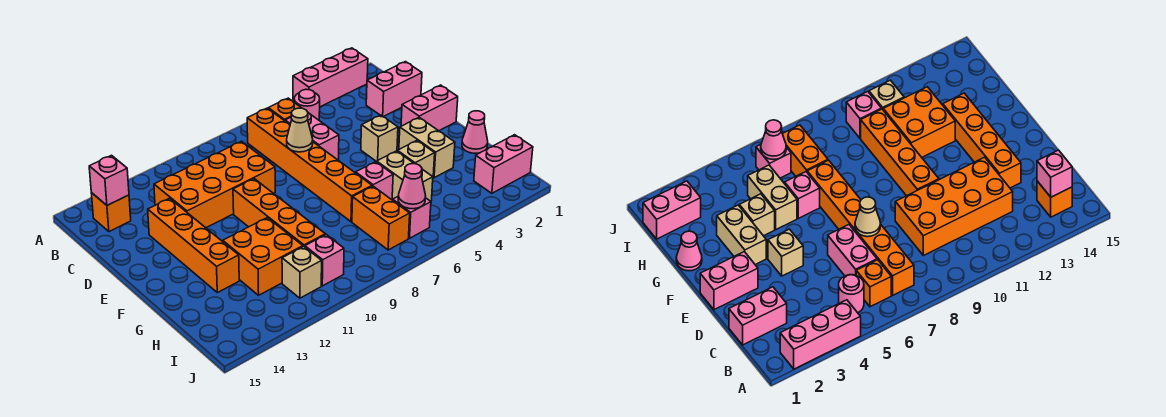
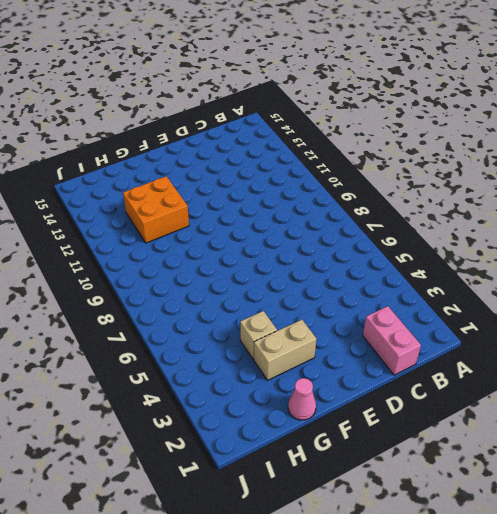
none -> pink brick A2:A4 level 1
none -> pink round brick B5 level 1
none -> orange brick B6 level 1

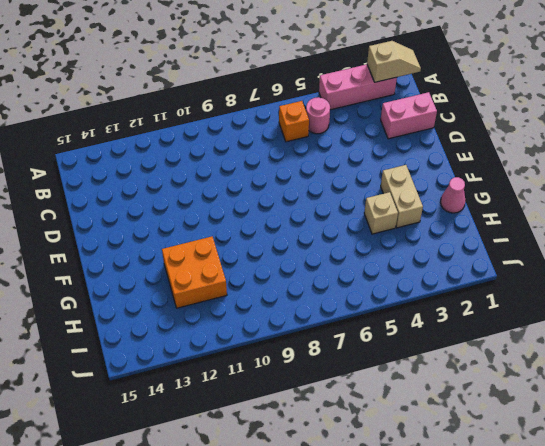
tan slope A1:A2 level 2 top 2 -> none
none -> orange brick B7:G7 level 1
none -> orange brick B14 level 1
none -> pink brick C6:D6 level 1

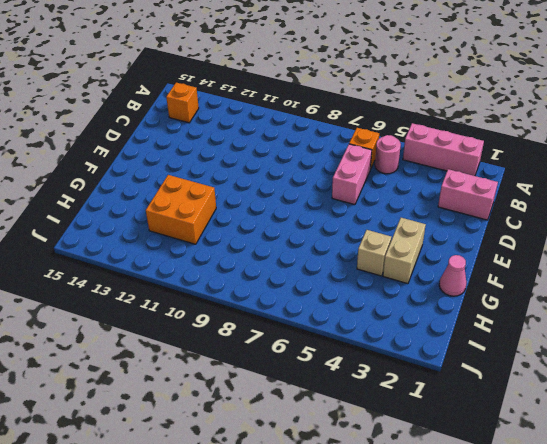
none -> orange brick B7:G7 level 1
none -> orange brick C9:D12 level 1
none -> orange brick D13:G13 level 1

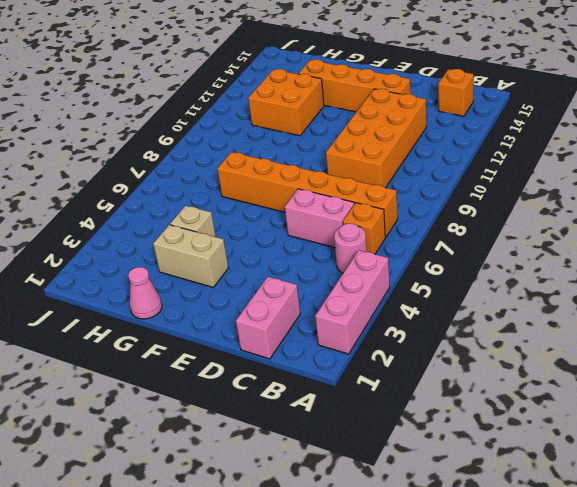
none -> pink brick E1:E2 level 1
none -> tan brick E4 level 1
none -> orange brick E10:H10 level 1

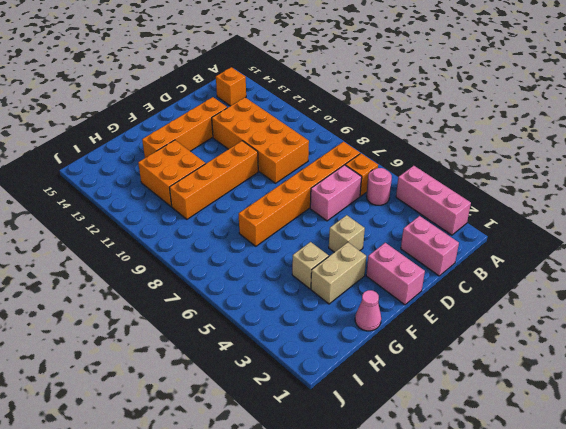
none -> tan brick G5:H5 level 1
none -> pink brick G6 level 1
none -> orange brick H7:I7 level 1

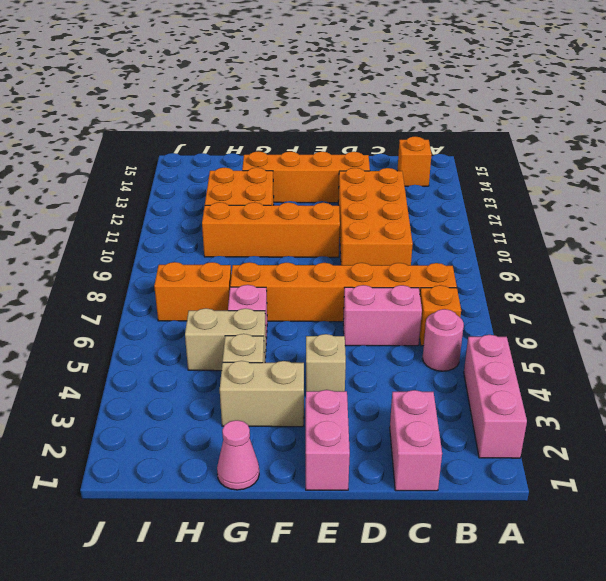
none -> pink brick I1:I2 level 1
none -> pink brick I6 level 1
none -> pink brick I10 level 1

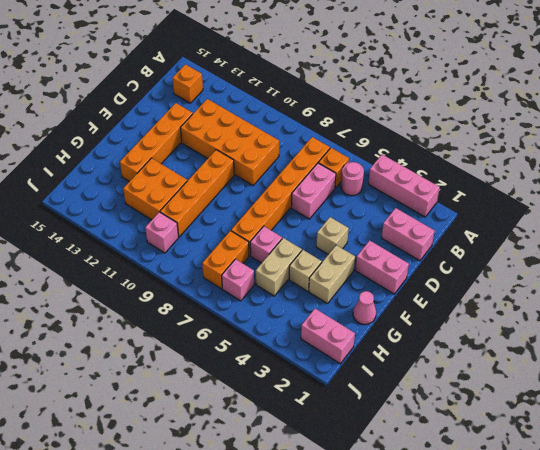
none -> tan brick I11 level 1
none -> pink brick B14 level 2
none -> tan cone D7 level 2

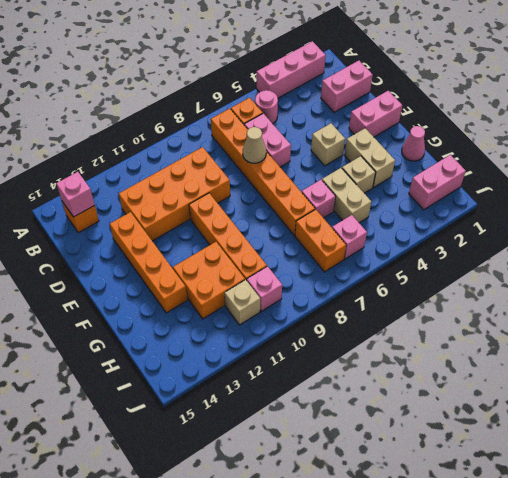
none -> pink cone I6 level 2

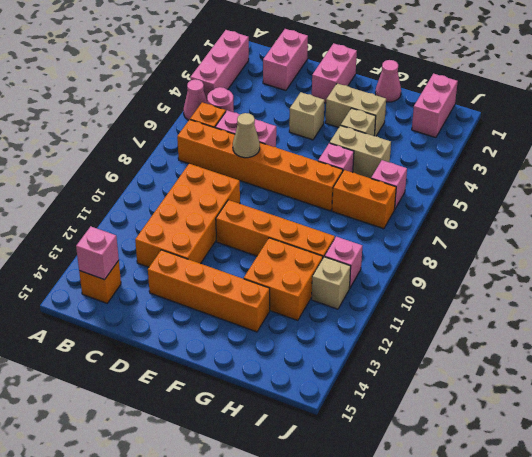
pink cone A5 level 1 -> pink cone I6 level 2

